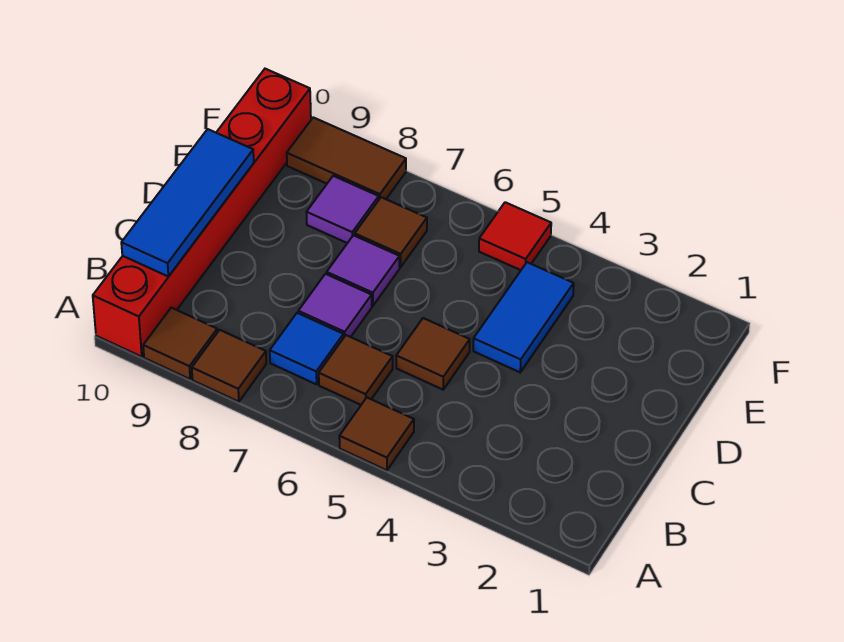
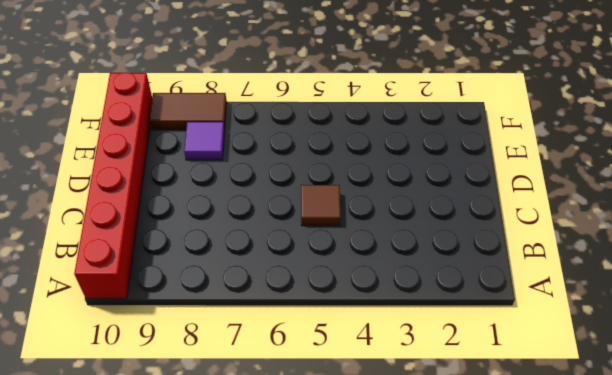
none -> brown tile A5 level 1
none -> brown tile A8 level 1
none -> brown tile A9 level 1

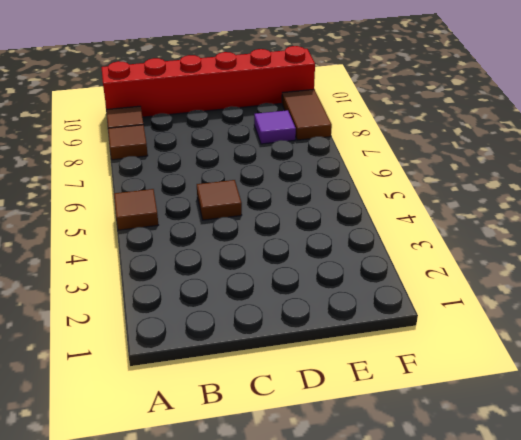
none -> brown tile B6 level 1
none -> blue tile B7 level 1
none -> purple tile C7 level 1

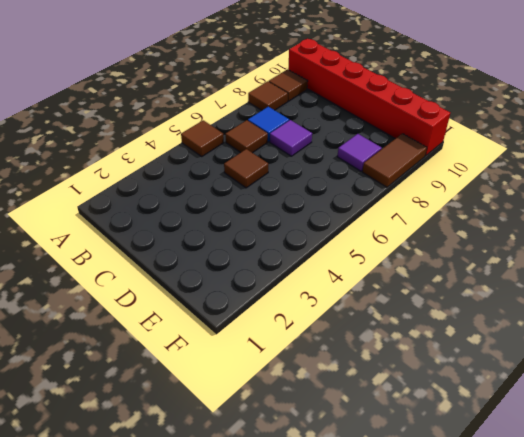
none -> blue tile D4:E4 level 1
none -> purple tile D7 level 1
none -> brown tile E7 level 1

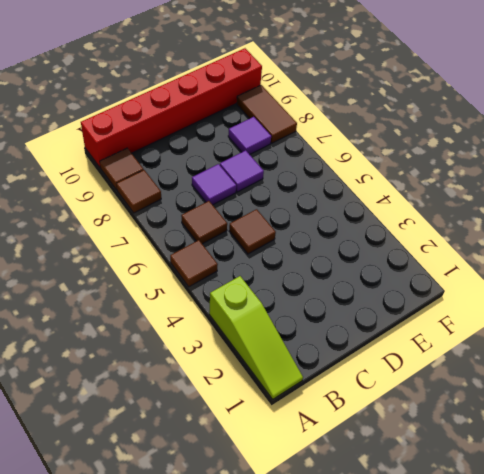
lime slope A1:A3 level 1 top 3 -> none
none -> blue tile B7 level 1
none -> blue tile D4:E4 level 1
none -> brown tile E7 level 1

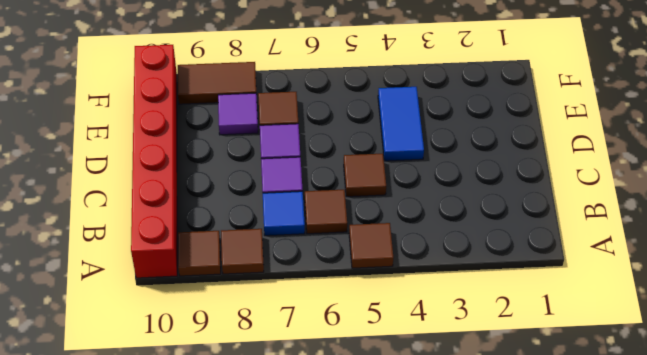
none -> red tile F5 level 1
none -> blue tile B10:D10 level 2

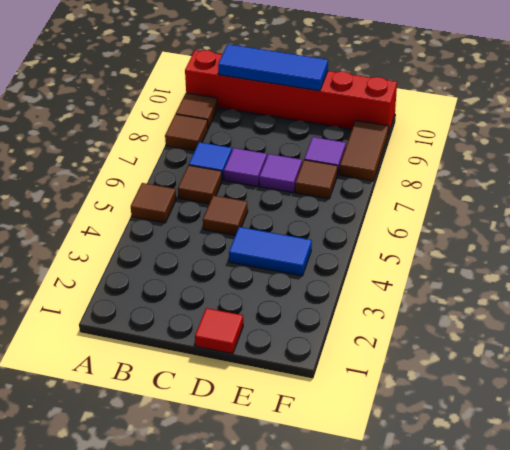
red tile D1 level 1 -> red tile F5 level 1

